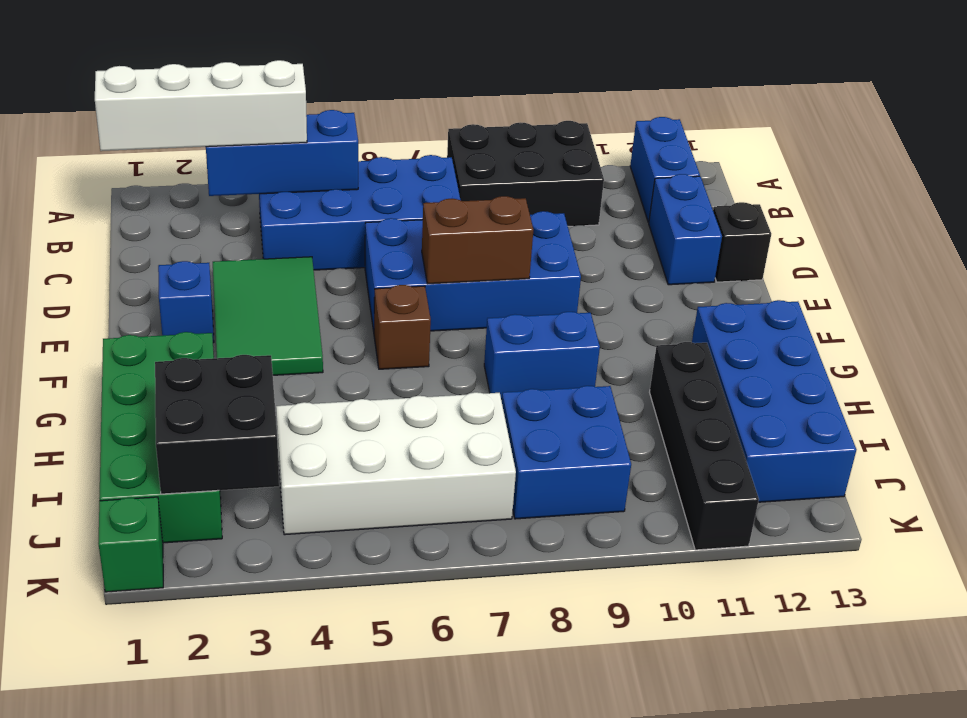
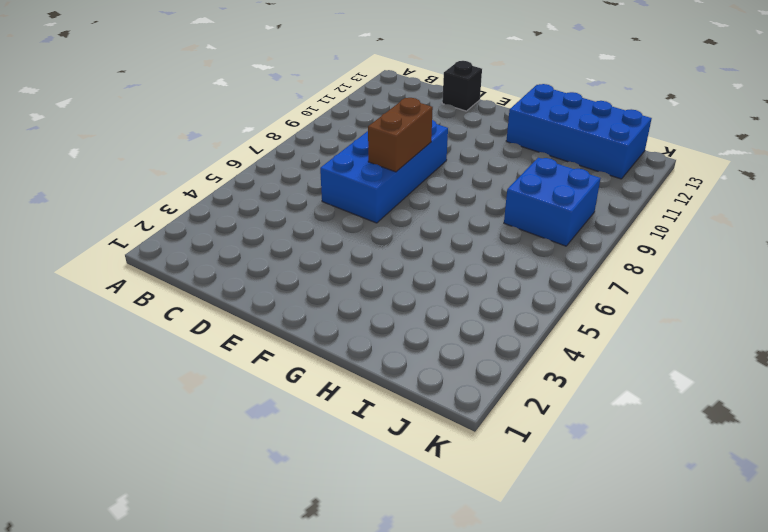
none -> black brick A8:B10 level 1
none -> blue brick A12:B12 level 1
none -> blue brick B4:C7 level 1

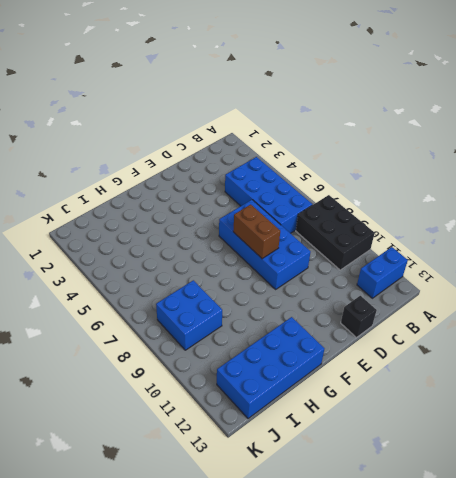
none -> blue brick C12:D12 level 1
none -> green tile D3:F4 level 1
none -> blue brick E2 level 1

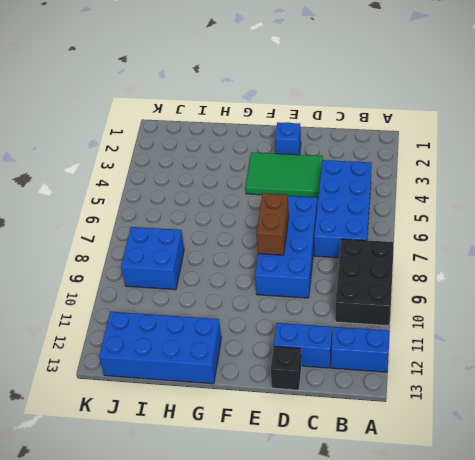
none -> brown brick F6 level 1
none -> green brick G1:J2 level 1
none -> blue brick G8:G9 level 1

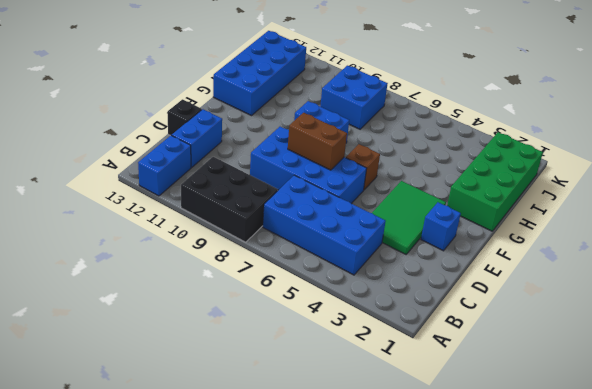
none -> black brick H11:K11 level 1
none -> white brick I4:J7 level 1
none -> green brick K1 level 1

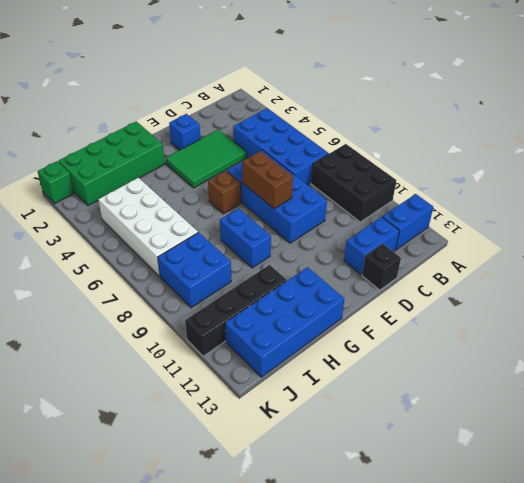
none -> blue brick B3:B5 level 2
none -> black brick I2:J3 level 2
none -> white brick B1:B4 level 3

